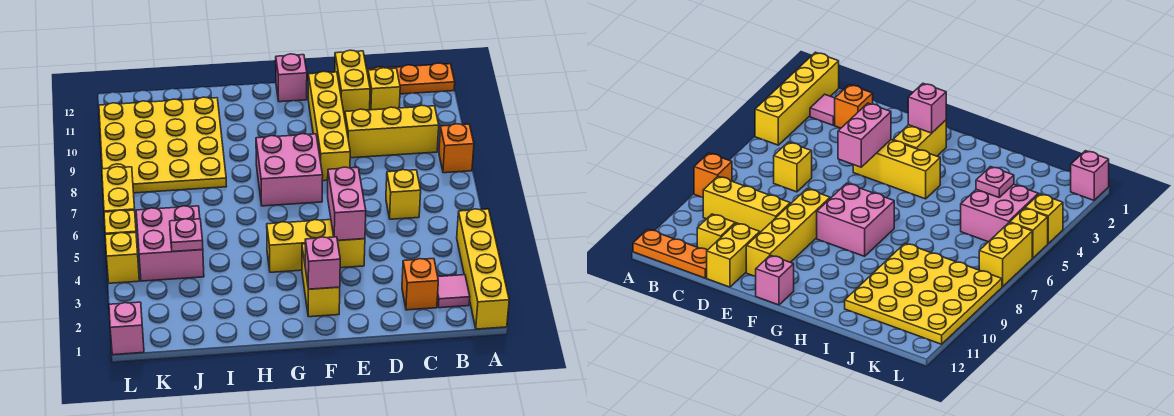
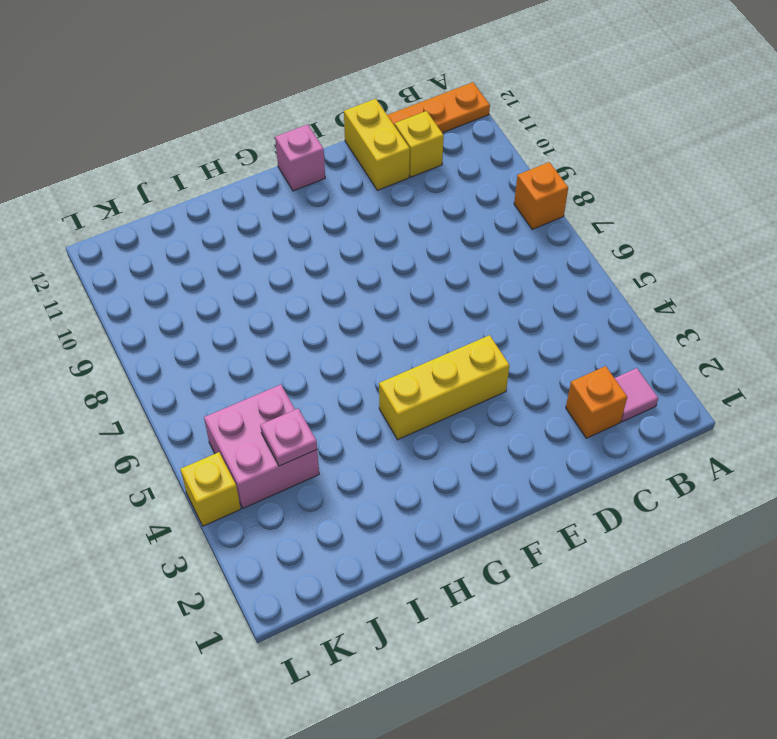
none -> yellow brick A1:A4 level 1
none -> yellow brick B9:D9 level 1
none -> yellow brick C6 level 1

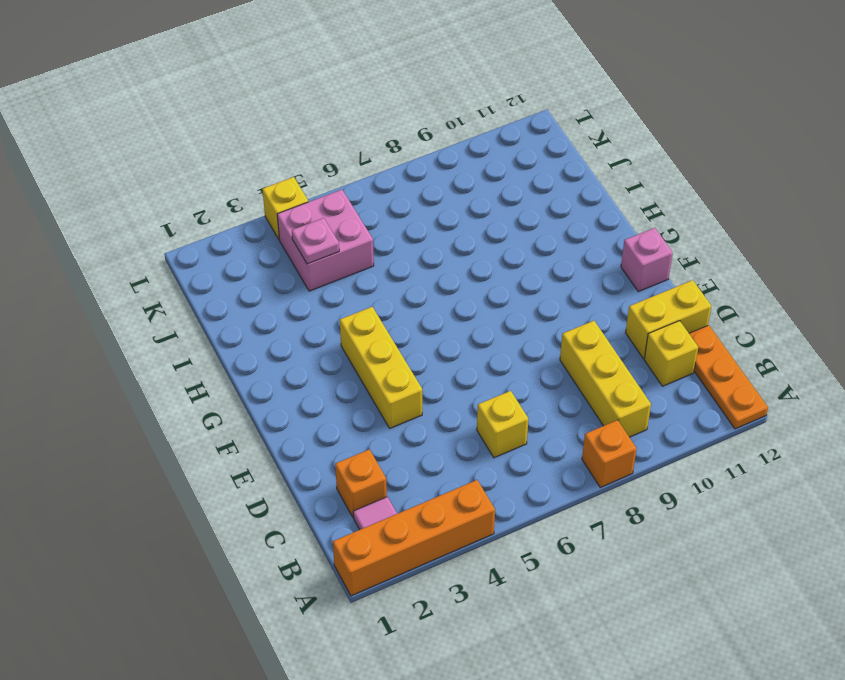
orange brick A1:A4 level 1 -> yellow brick A1:A4 level 1
none -> yellow brick E8:E11 level 1
none -> yellow brick F2:F3 level 1
none -> pink brick F7:G8 level 1

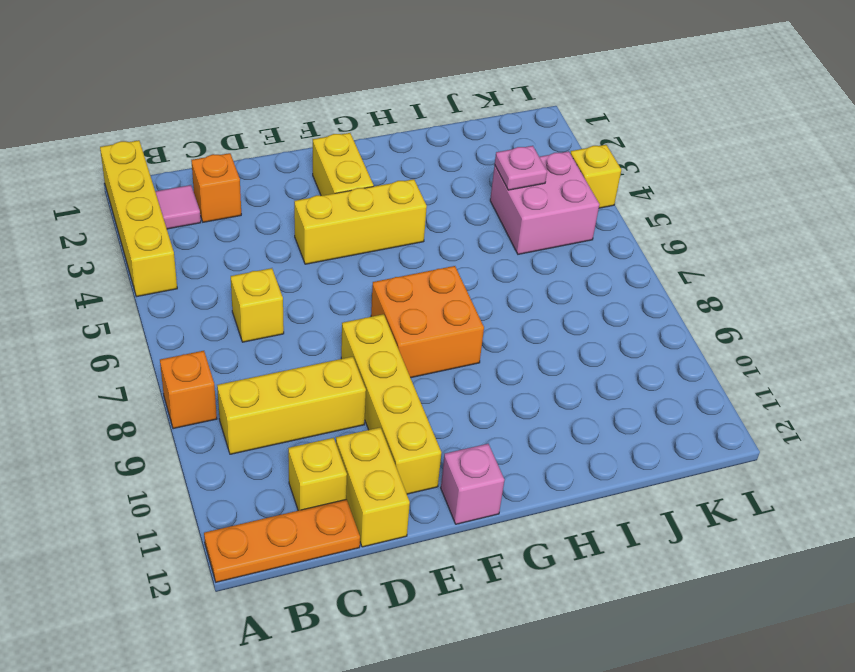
orange brick F7:G8 level 1 -> pink brick F7:G8 level 1
none -> yellow plate I8:L11 level 1
none -> pink brick L1 level 1
none -> yellow brick L5 level 1

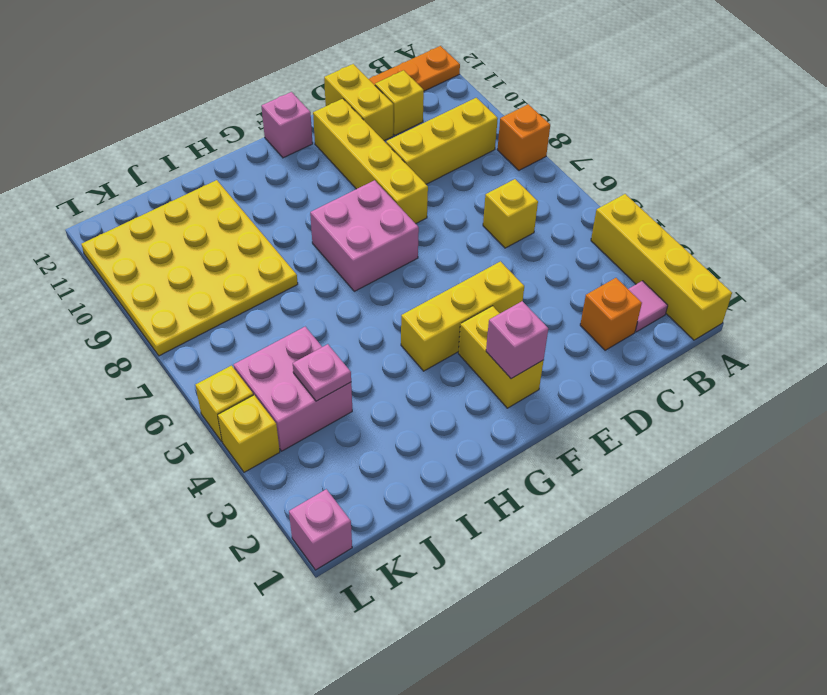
none -> yellow brick L6:L7 level 1
none -> pink brick E4:E5 level 2

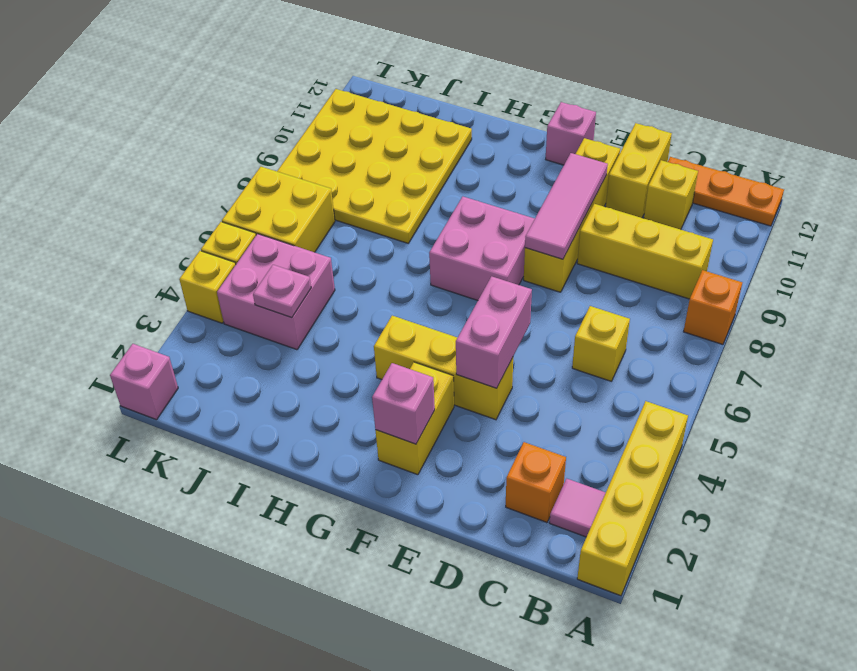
pink tile E8:E10 level 2 -> none
yellow brick K6:L7 level 1 -> yellow brick L6:L7 level 1

